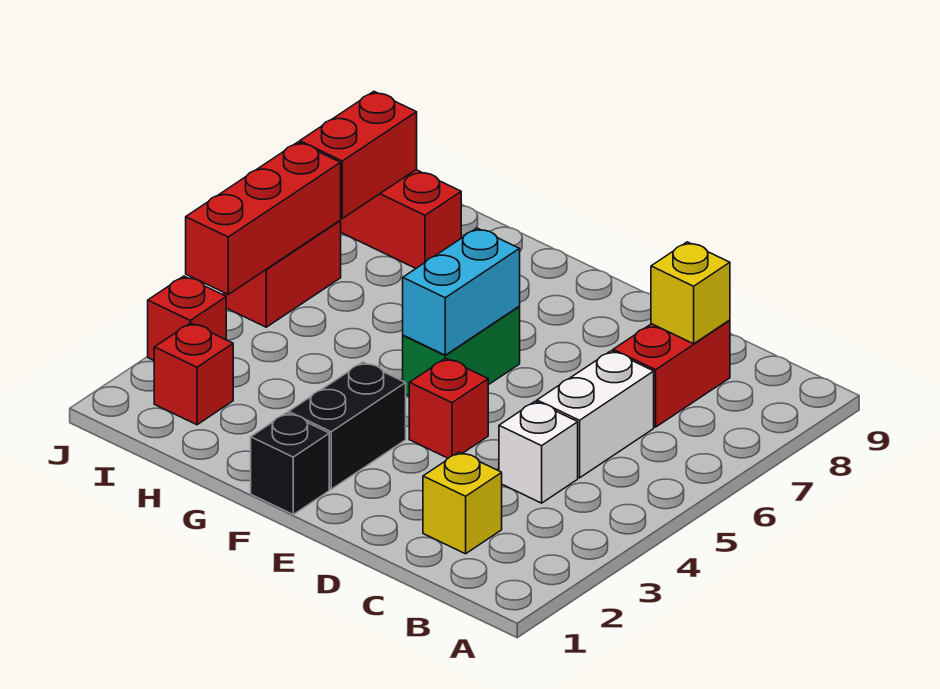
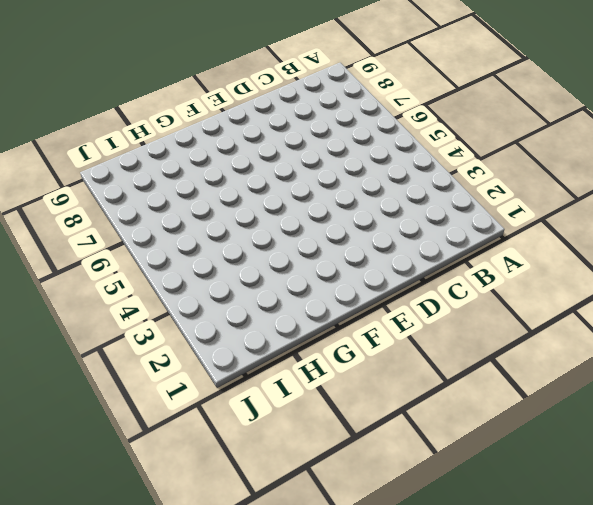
none -> yellow brick C2 level 1
none -> white brick C4 level 1
none -> white brick C5:C6 level 1

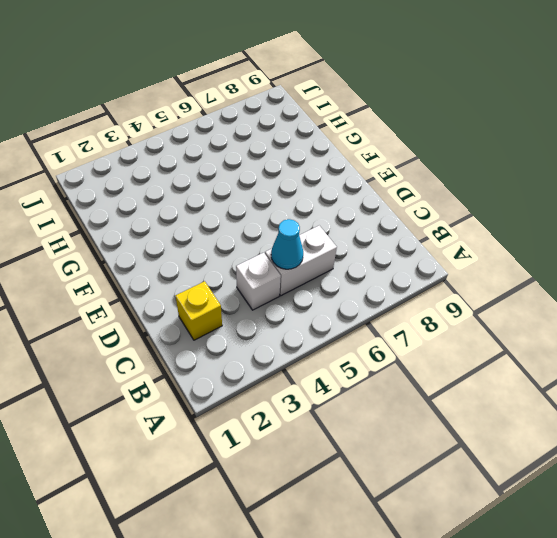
cyan cone C5 level 2 -> none
none -> red brick C7:C8 level 1
none -> red brick E4 level 1
none -> black brick F1 level 1

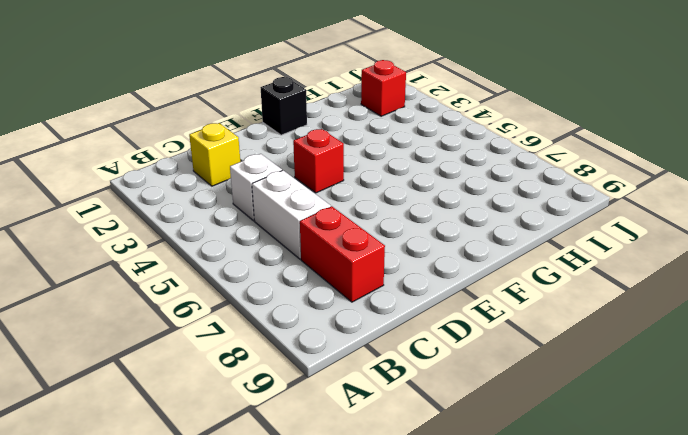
none -> black brick F2:F3 level 1
none -> green brick F5:F6 level 1
none -> red brick I8:J8 level 1

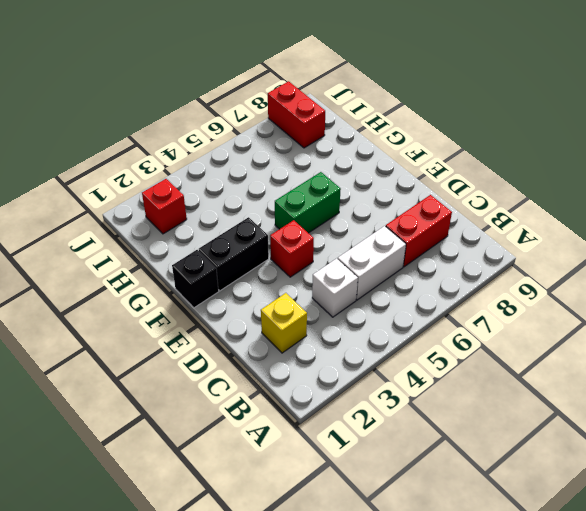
none -> red brick J3 level 1
none -> red brick J5:J6 level 1
none -> yellow brick C8 level 2

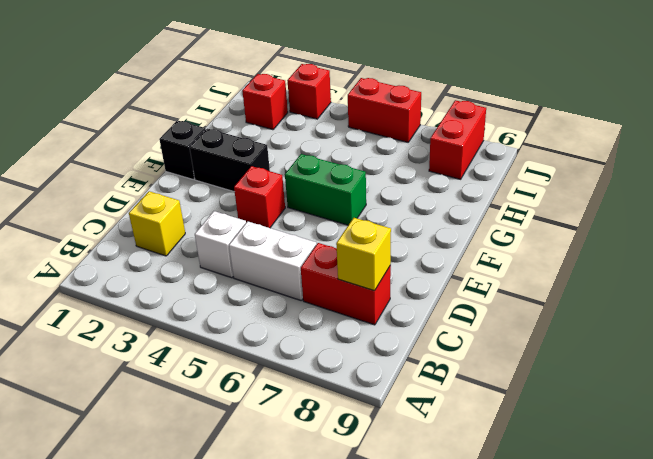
none -> cyan brick F5:F6 level 2
none -> red brick J4:J6 level 2
none -> red brick J7:J8 level 2

